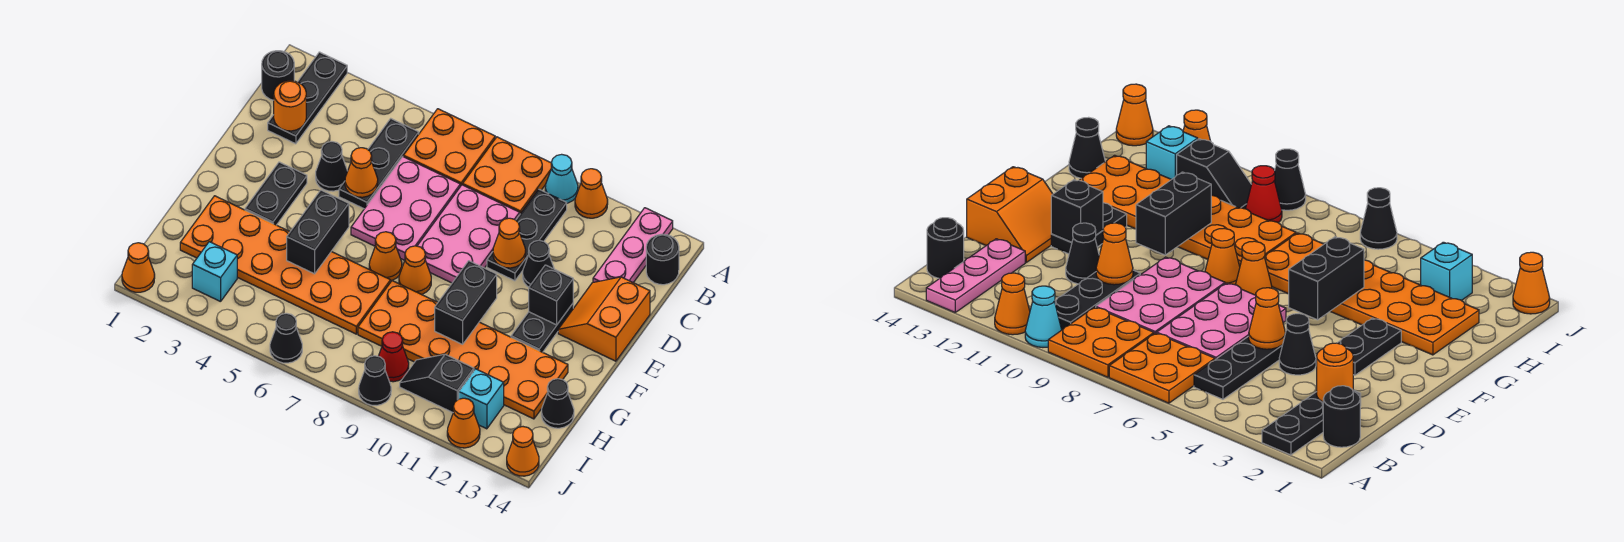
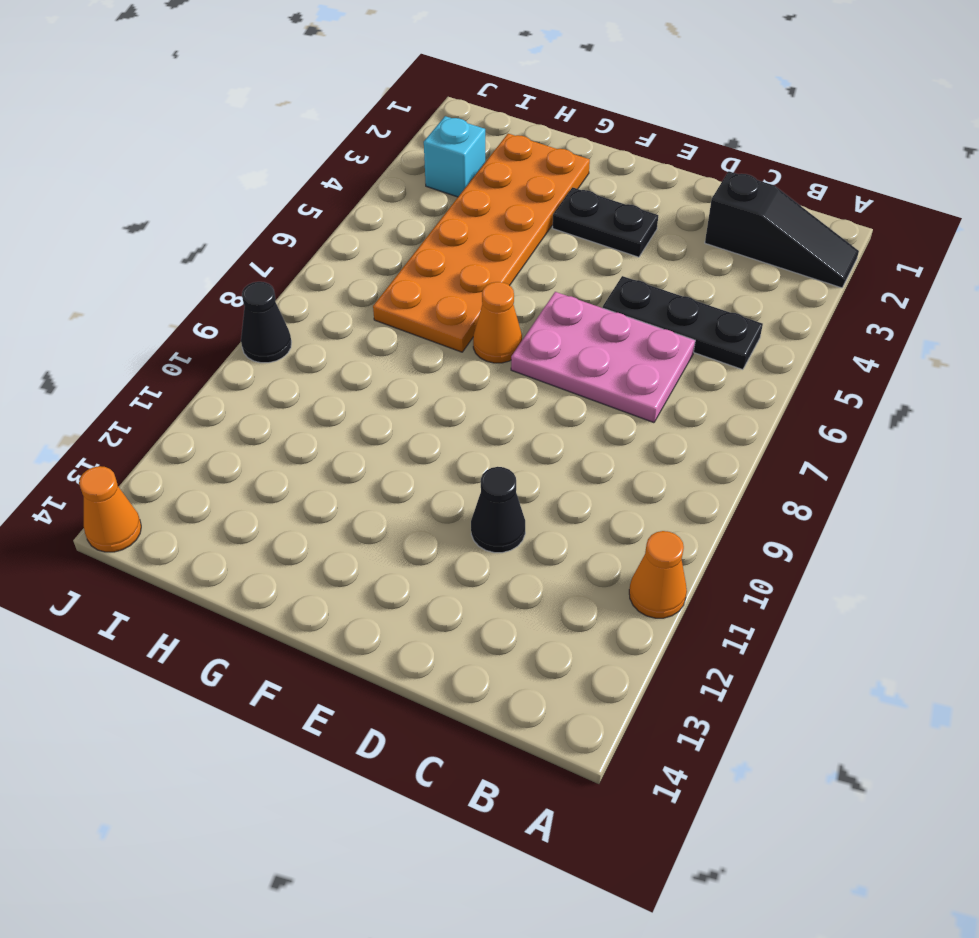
black slope A2:C2 level 1 top C -> black plate A2:C2 level 1
none -> orange plate A6:B7 level 1
none -> orange plate A8:B9 level 1
none -> cyan cone A10 level 1
none -> pink plate A13:C13 level 1

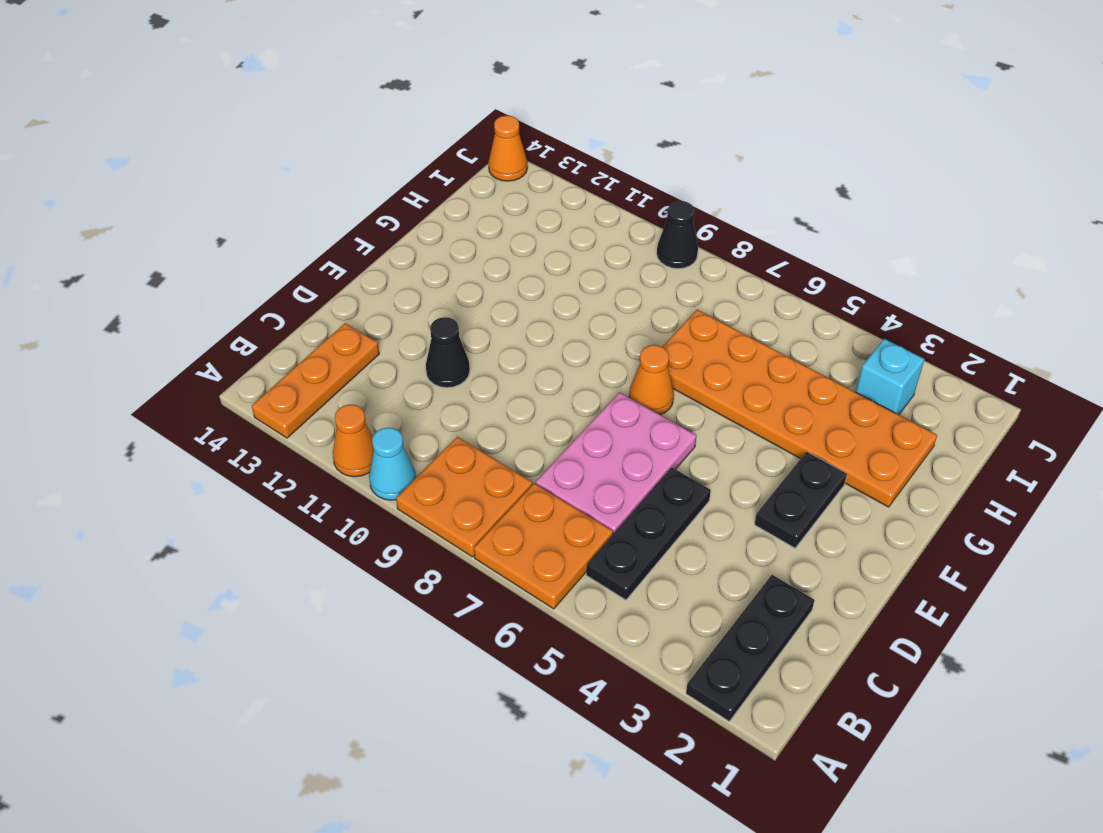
orange plate A13:C13 level 1 -> pink plate A13:C13 level 1
none -> black round brick B1 level 1
none -> black plate B10:D10 level 1
none -> black round brick B14 level 1
none -> pink plate C8:E9 level 1

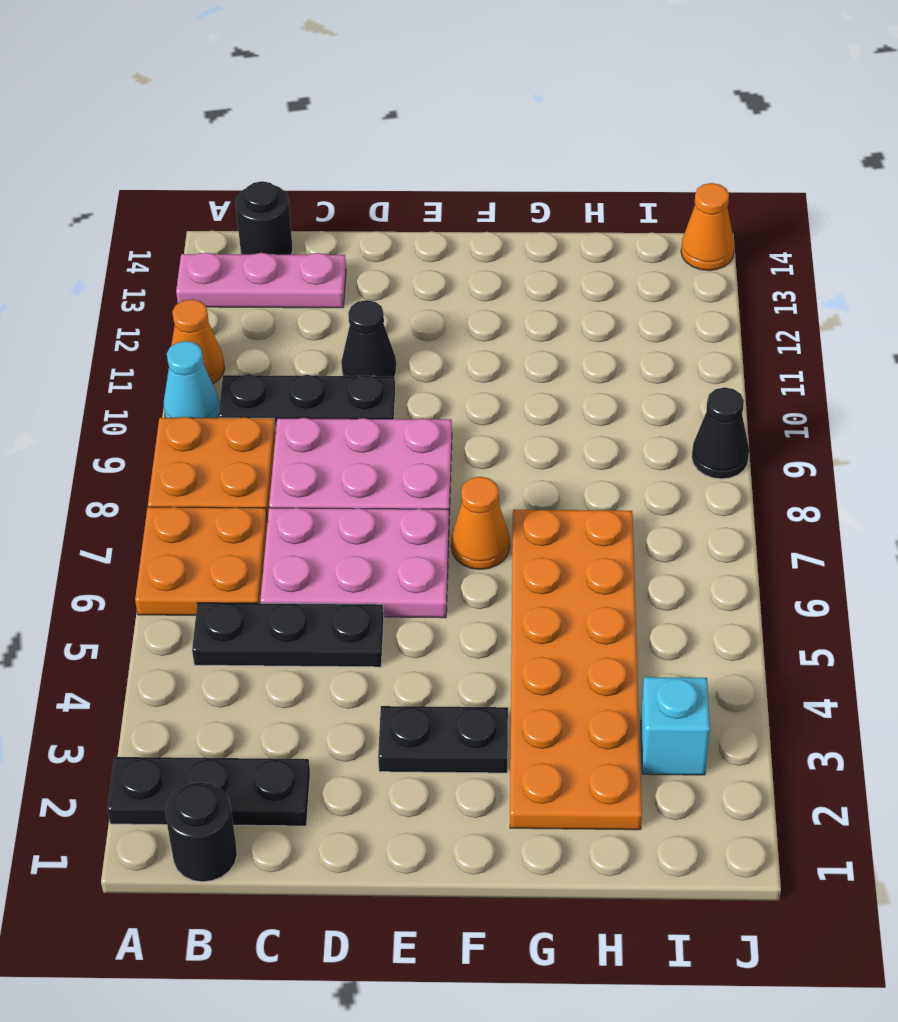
none -> black cone D4 level 1
none -> orange slope D13:E14 level 1 top 14
none -> black plate E12:F12 level 1
none -> orange cone F8 level 1

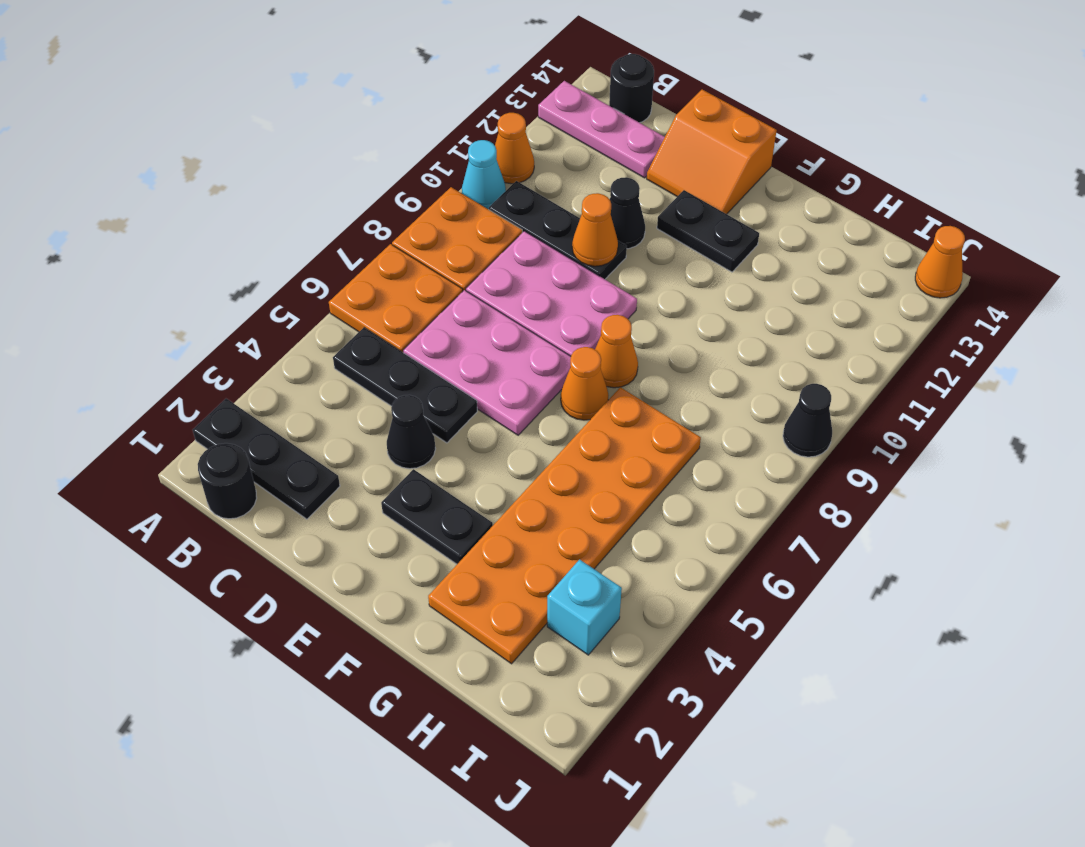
none -> orange plate G8:H13 level 1
none -> black cone H14 level 1
none -> red cone I9 level 1
none -> black slope I10:I11 level 1 top 11

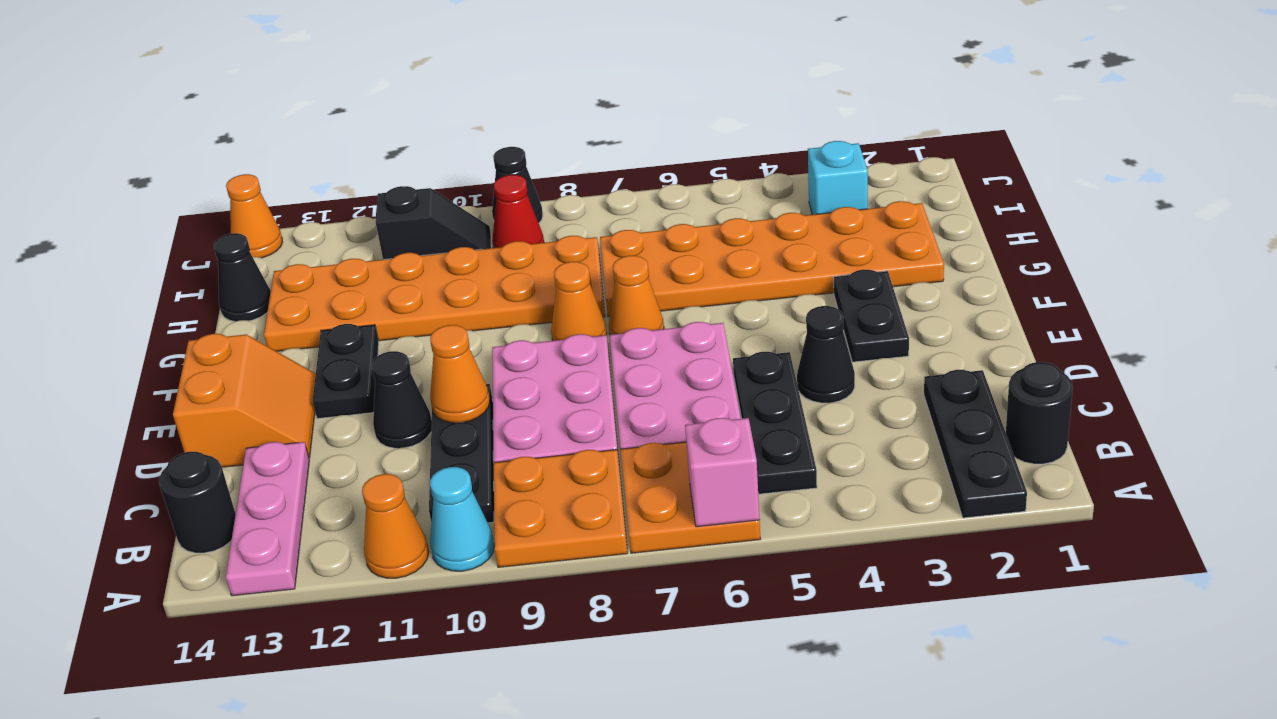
pink brick A6 level 2 -> none
none -> cyan brick I12 level 1
none -> orange cone J1 level 1
none -> black cone J6 level 1
none -> orange cone J12 level 1

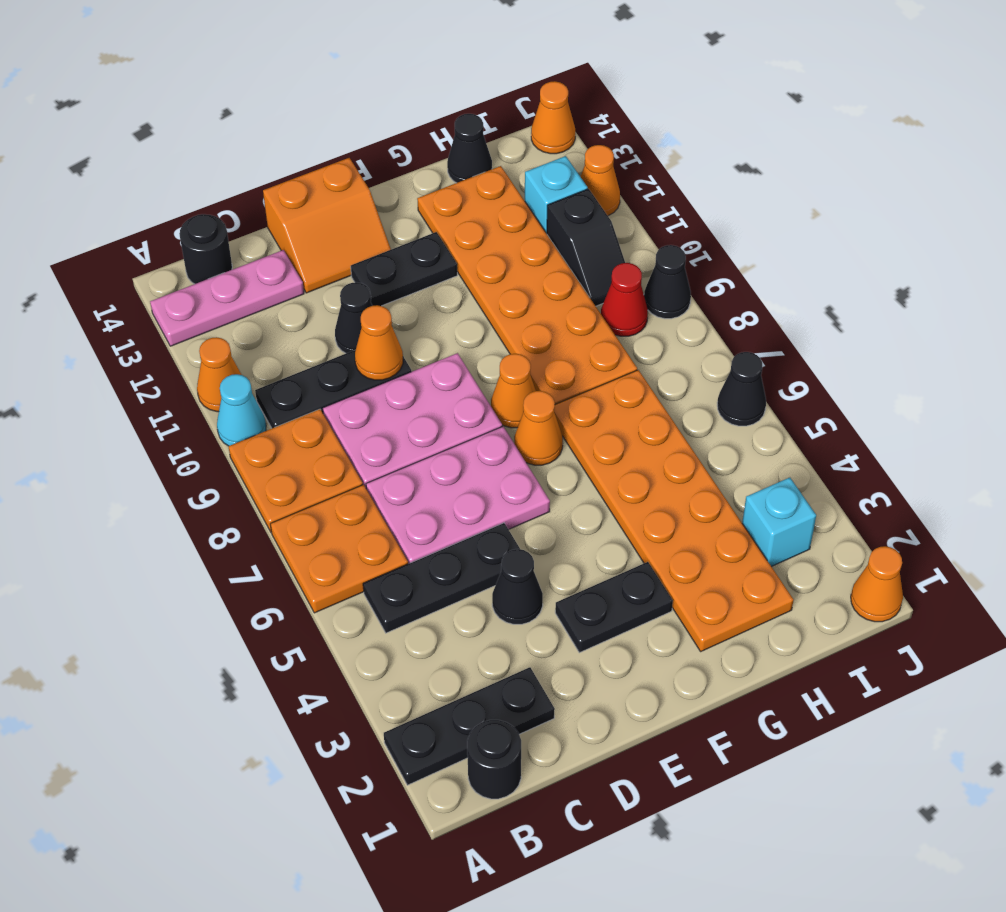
none -> orange round brick C2 level 2
none -> orange cone D5 level 2
none -> black brick E12 level 2
none -> black brick F5:G5 level 2

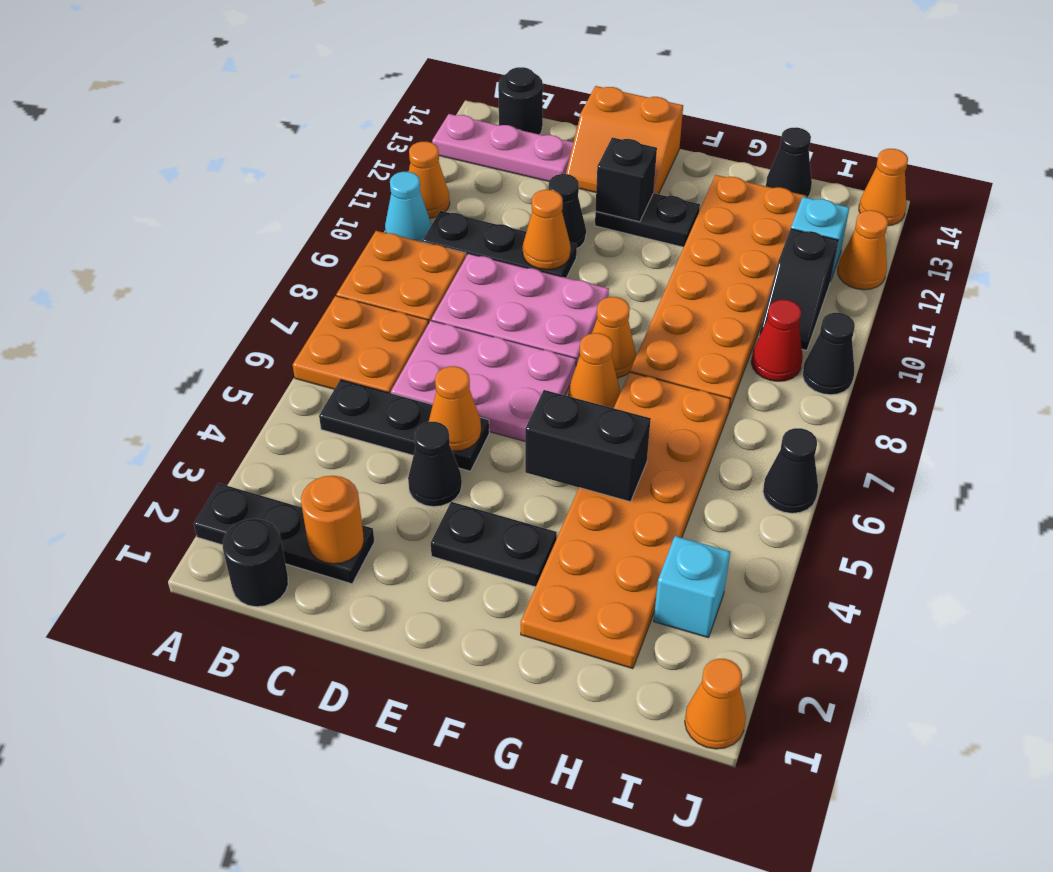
none -> black brick F10:G10 level 2

